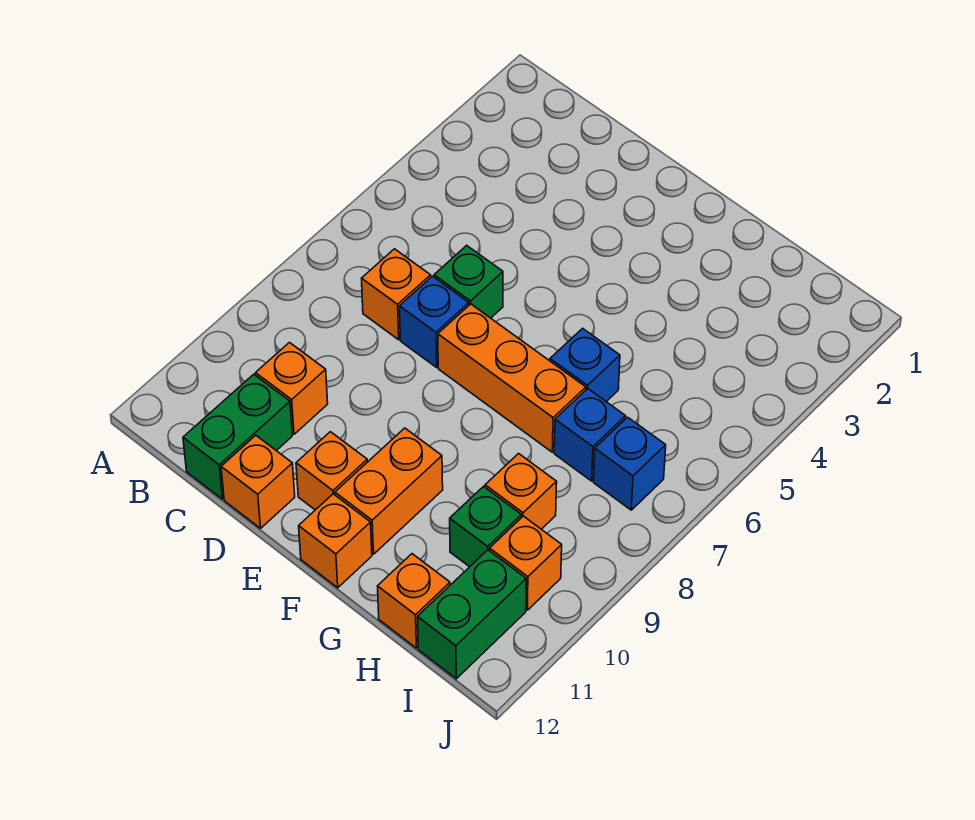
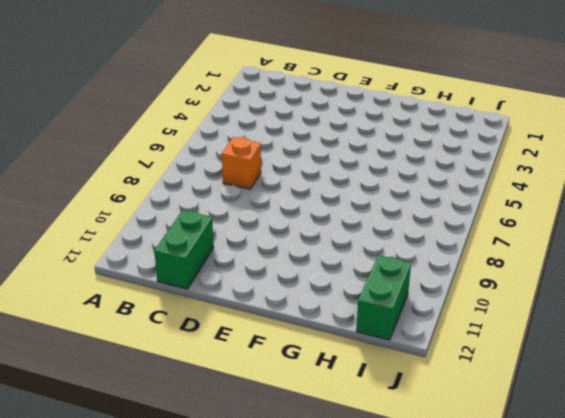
none -> orange brick C10 level 1
none -> green brick D6 level 1
none -> blue brick D7 level 1

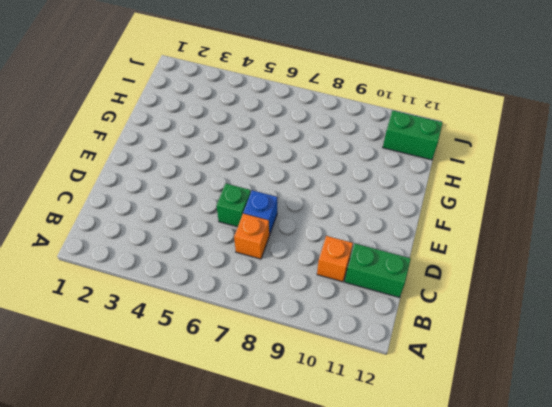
none -> orange brick D12 level 1
none -> orange brick E7:G7 level 1
none -> orange brick E11 level 1

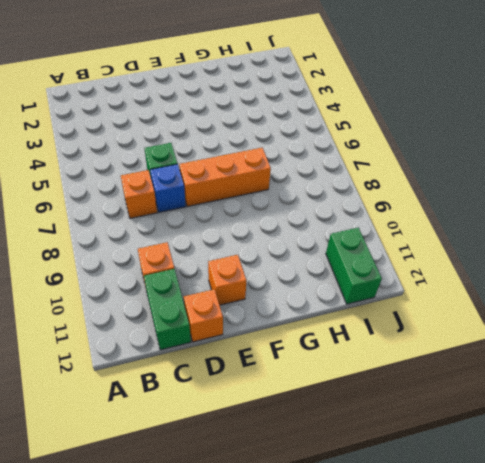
none -> orange brick F10:F11 level 1
none -> orange brick F12 level 1
none -> blue brick G6 level 1

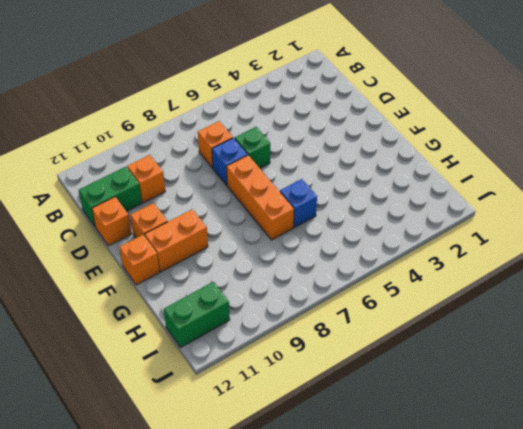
none -> blue brick H7 level 1
none -> orange brick H9 level 1
none -> green brick H10 level 1

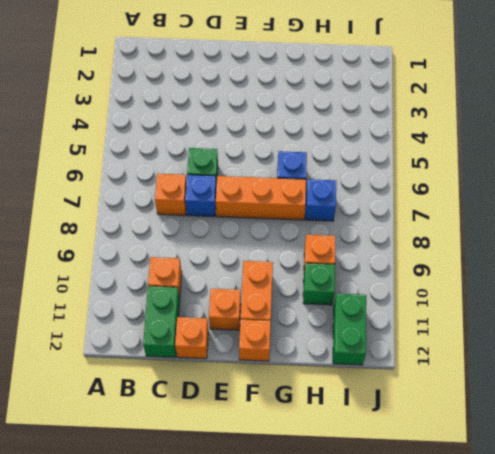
none -> orange brick H12 level 1
none -> blue brick I7 level 1
none -> orange brick I10 level 1

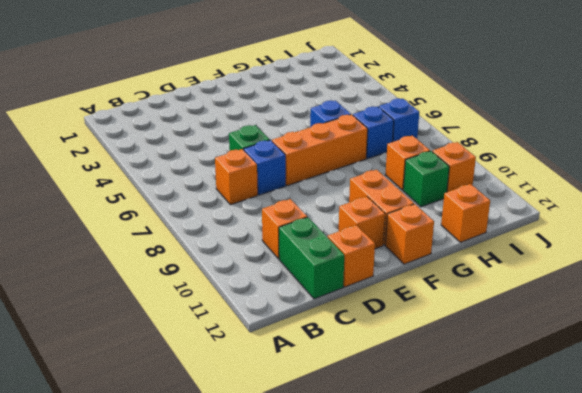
none -> green brick I11:I12 level 1

